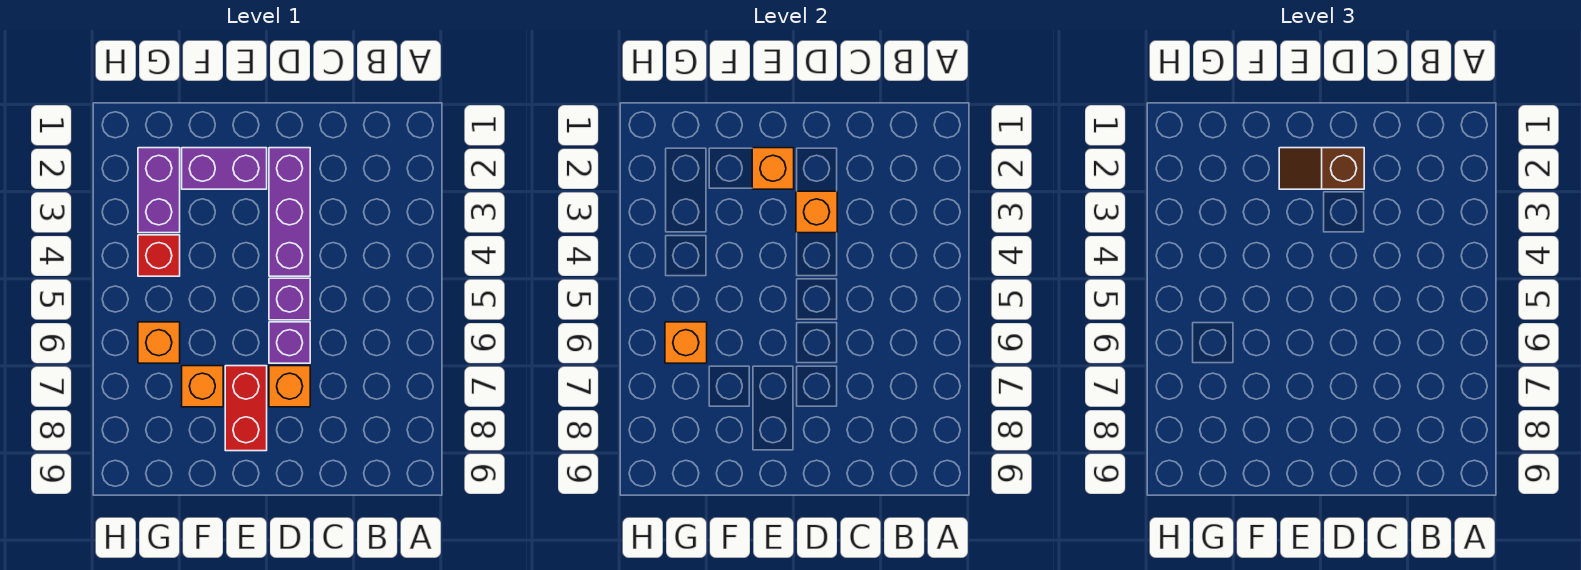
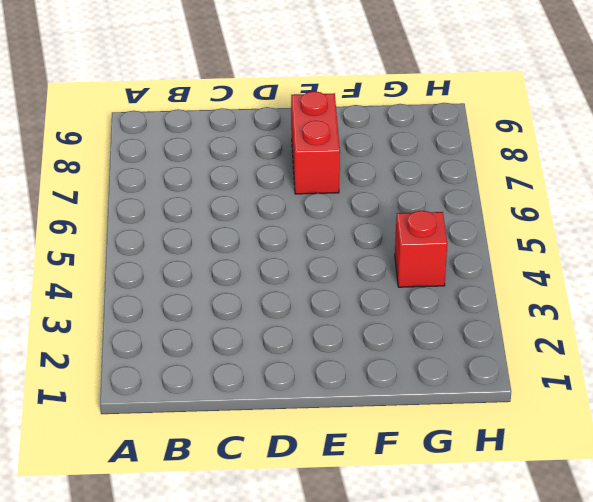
none -> purple brick D2:D4 level 1
none -> purple brick D5 level 1
none -> purple brick D6 level 1

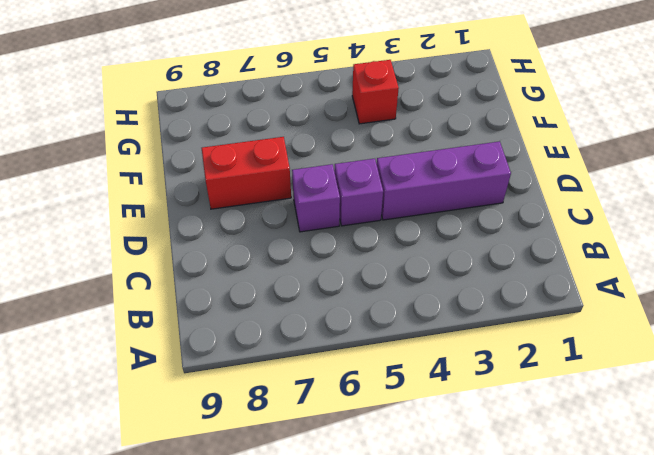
none -> orange brick D7 level 1
none -> purple brick E2:F2 level 1
none -> orange brick F7 level 1

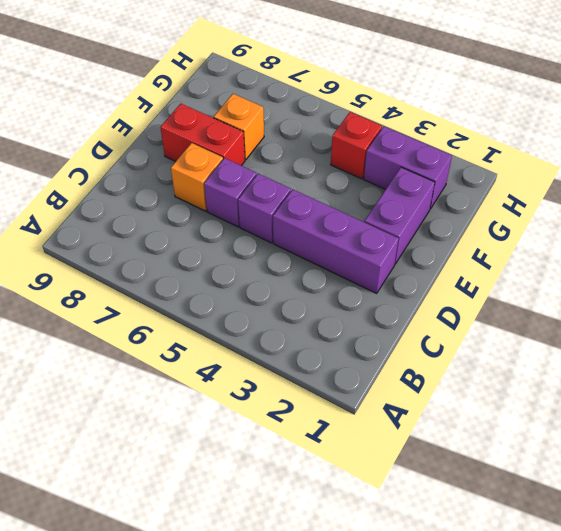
none -> orange brick G6 level 1
none -> orange brick D3 level 2
none -> orange brick E2 level 2

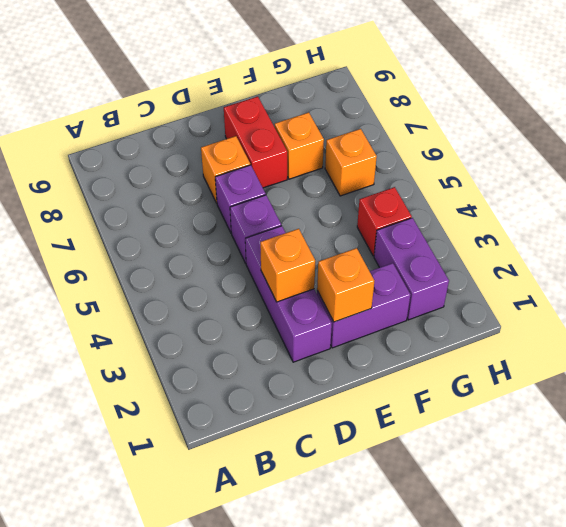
none -> orange brick G6 level 2
none -> brown slope D2:E2 level 3 top D

